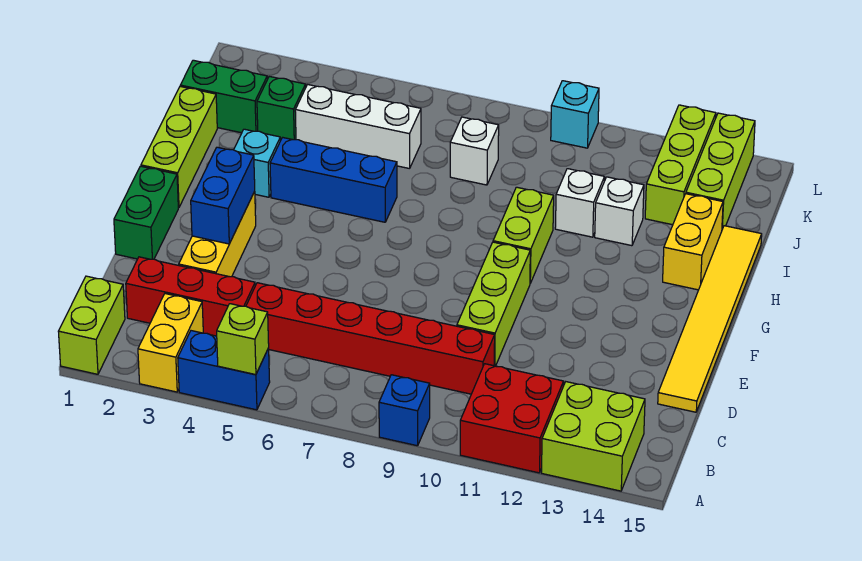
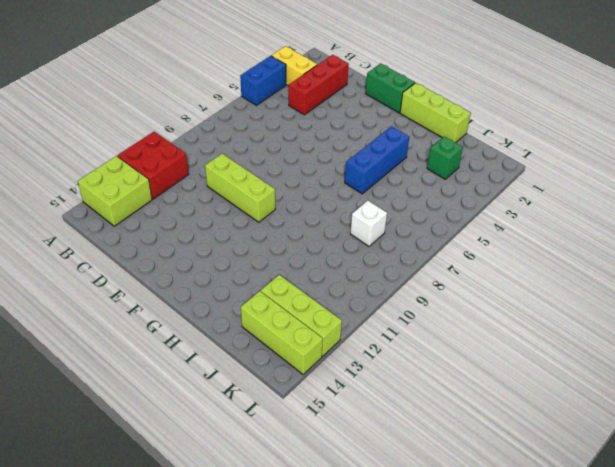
none -> lime brick A1:B1 level 1
none -> blue brick A9 level 1
none -> red brick C5:C10 level 1

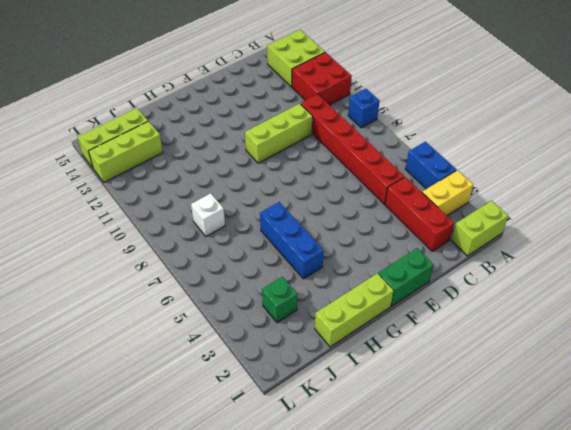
none -> yellow brick D3:F3 level 1
none -> yellow tile D15:I15 level 1
none -> lime brick G10:H10 level 1

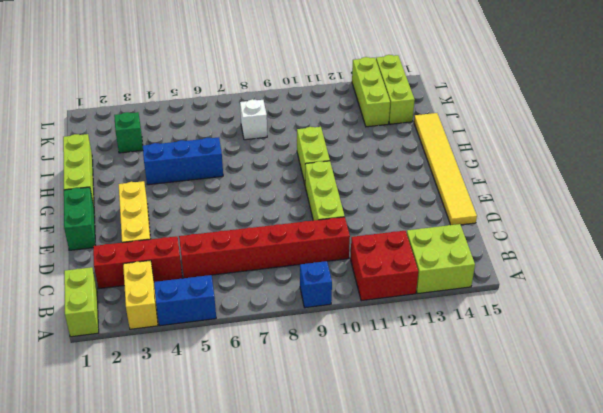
none -> cyan brick H3 level 1
none -> yellow brick H14:I14 level 1
none -> white brick I11 level 1

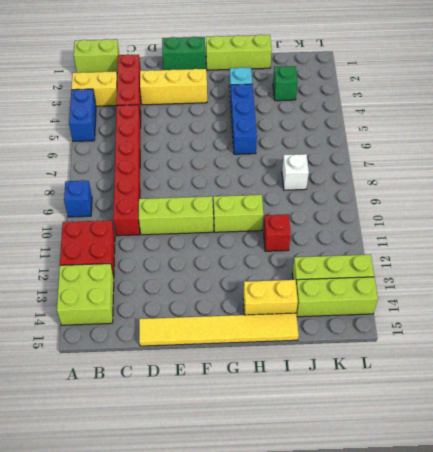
red brick I11 level 1 -> white brick I11 level 1
none -> white brick I12 level 1
none -> green brick J1:J2 level 1
none -> white brick J4:J6 level 1

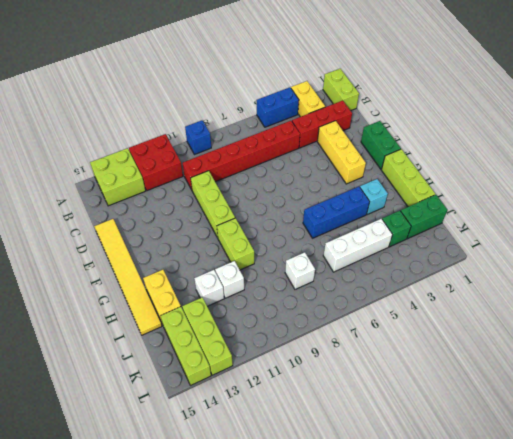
none -> cyan brick L10 level 1
none -> lime brick A5 level 2
none -> blue brick E3:F3 level 2

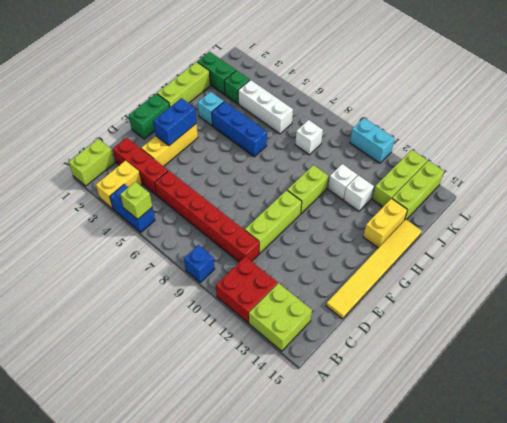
cyan brick L10:L11 level 1 -> cyan brick L10 level 1

